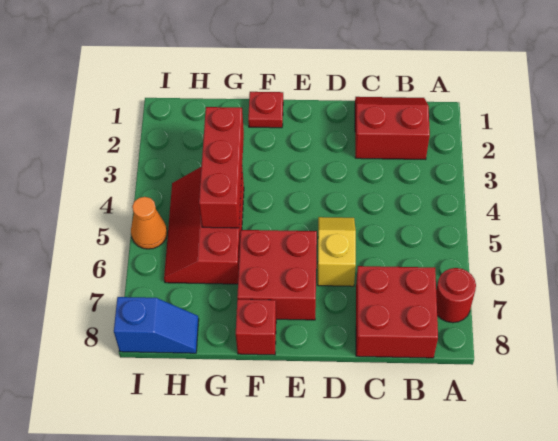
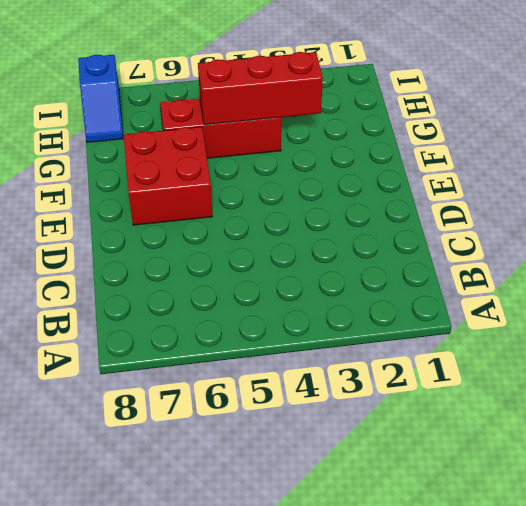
none -> red round brick A7 level 1
none -> red slope B1:C2 level 1 top 2

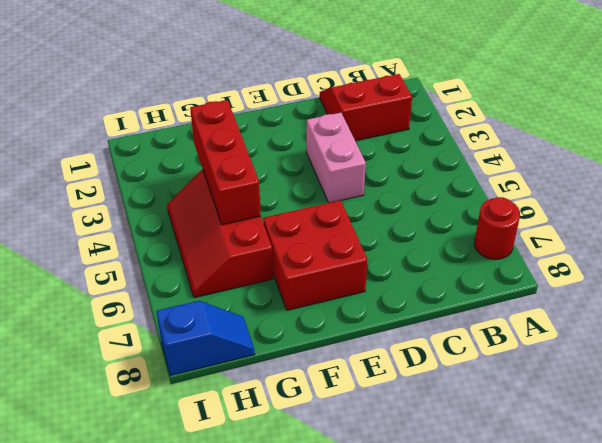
pink brick D3:D4 level 1 -> none
none -> red brick B7:C8 level 1
none -> yellow slope D5:D6 level 1 top 6

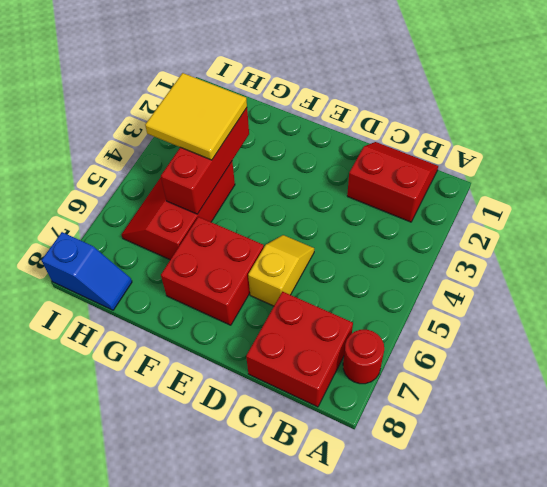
yellow tile G3:H4 level 3 -> none
none -> red plate F1 level 1
none -> red brick F8 level 1

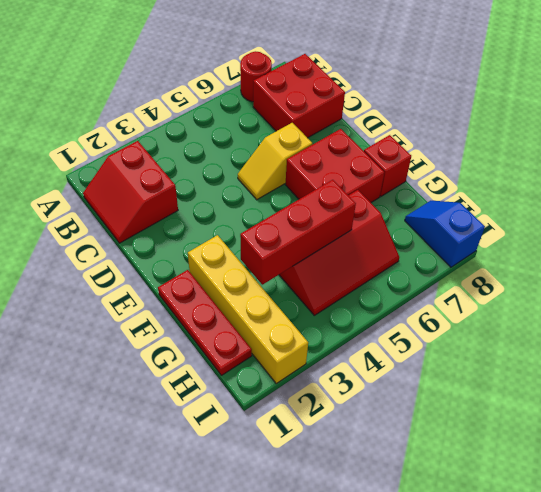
red plate F1:H1 level 1 -> red plate F1 level 1
yellow brick F2:I2 level 1 -> none
none -> orange cone I5 level 1

